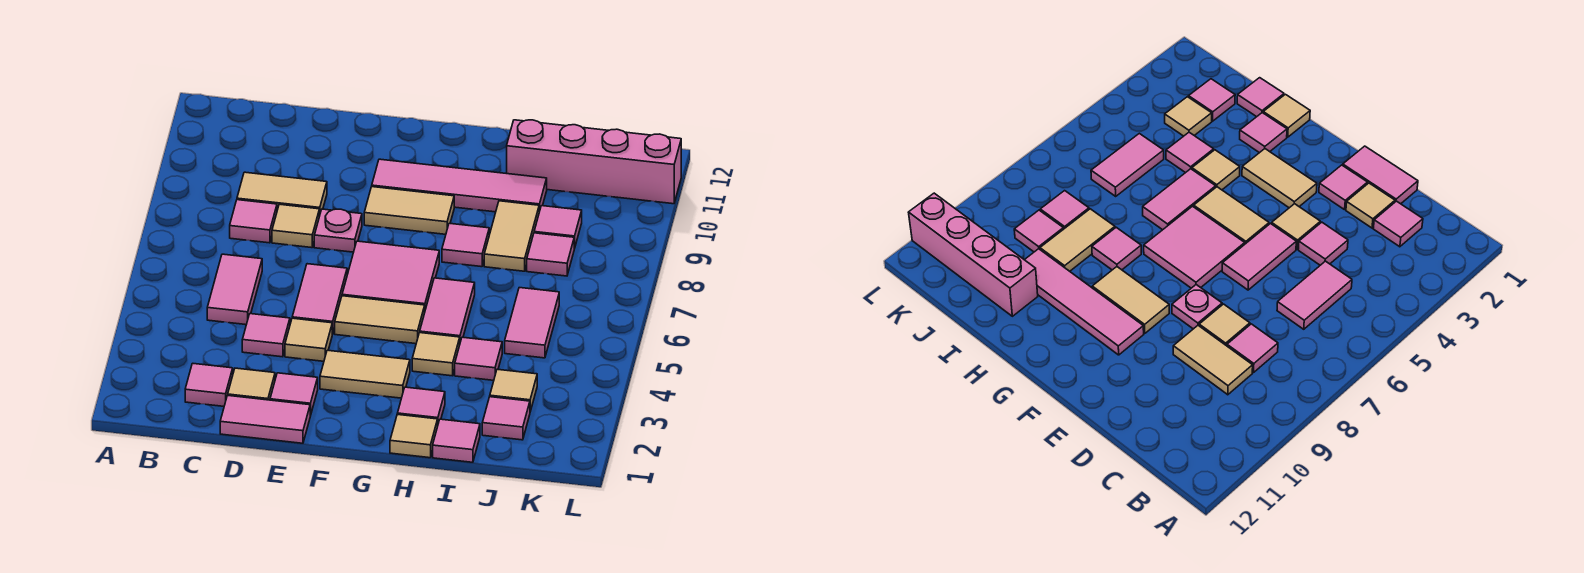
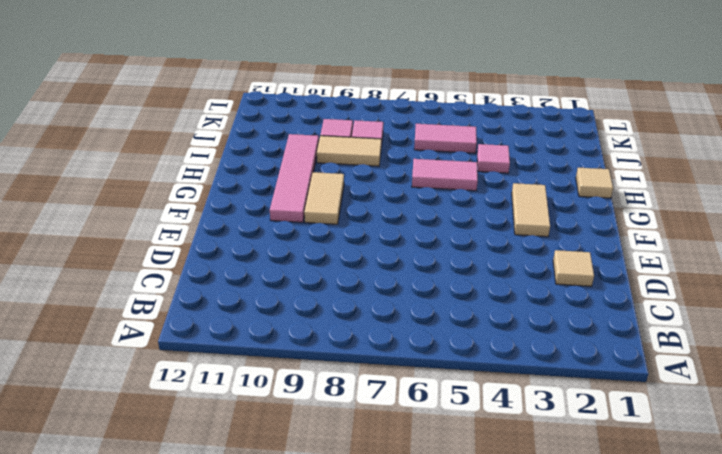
none -> pink tile C2 level 1
none -> pink tile C5:C6 level 1
none -> pink tile C8 level 1
none -> tan tile C9:D9 level 1

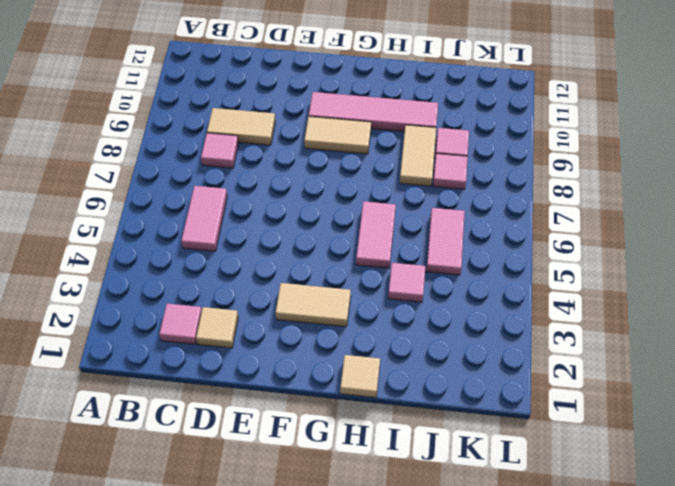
none -> pink tile D1:E1 level 1
none -> pink tile D4 level 1
none -> tan tile D8 level 1
none -> pink tile E2 level 1

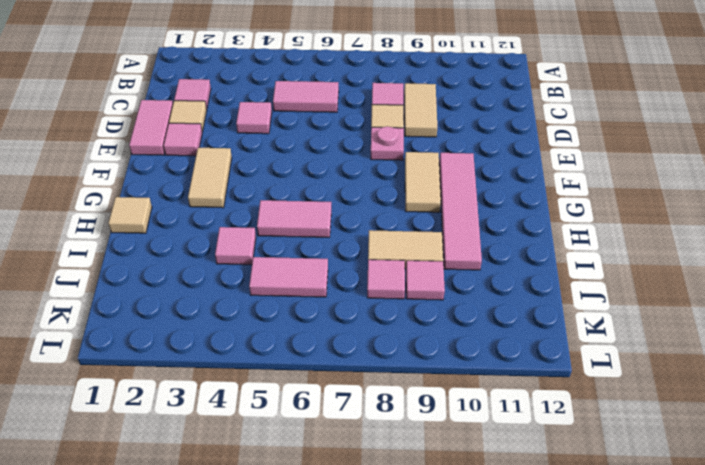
none -> tan tile E4 level 1
none -> pink tile E5:E6 level 1
none -> tan tile F5:G5 level 1
none -> pink tile F6:G7 level 1

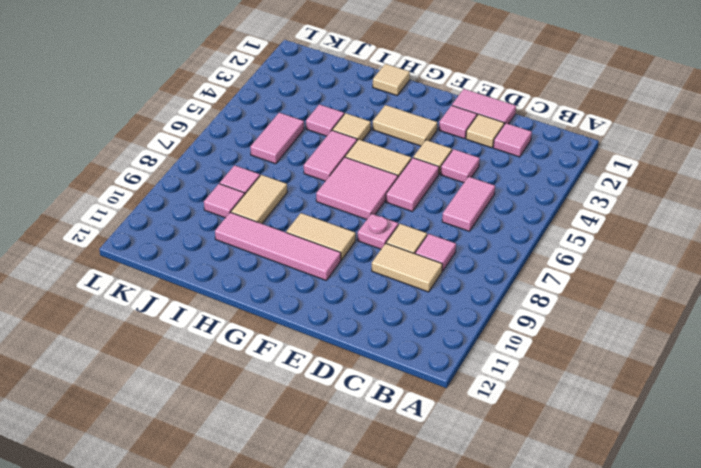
none -> pink tile H2 level 1
none -> pink tile H8 level 1
none -> pink tile I1 level 1
none -> pink brick I11:L11 level 1

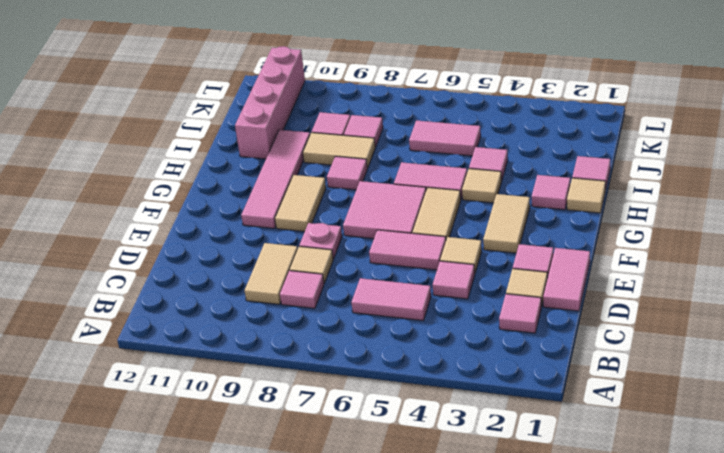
none -> pink tile J2 level 1
none -> tan tile J3 level 1

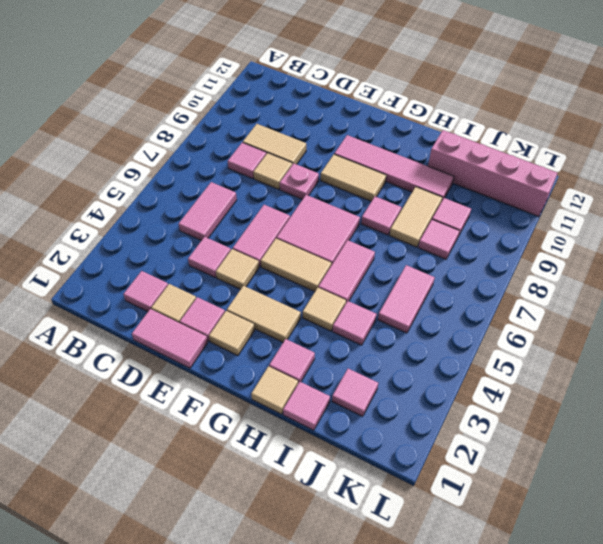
tan tile F2 level 1 -> tan tile J3 level 1

